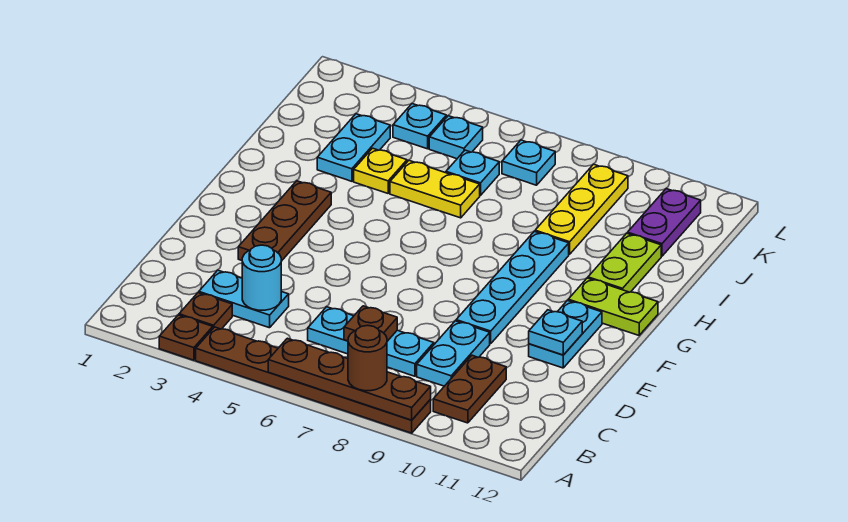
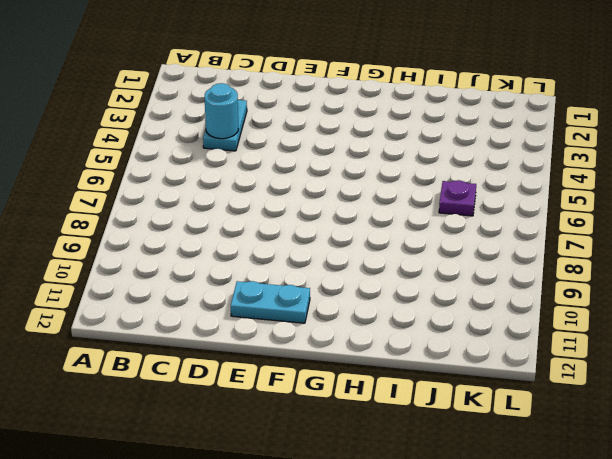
purple plate J6 level 1 -> cyan plate J6 level 1
none -> brown plate A3 level 1
none -> brown plate A4:A9 level 1
none -> brown plate B3 level 1

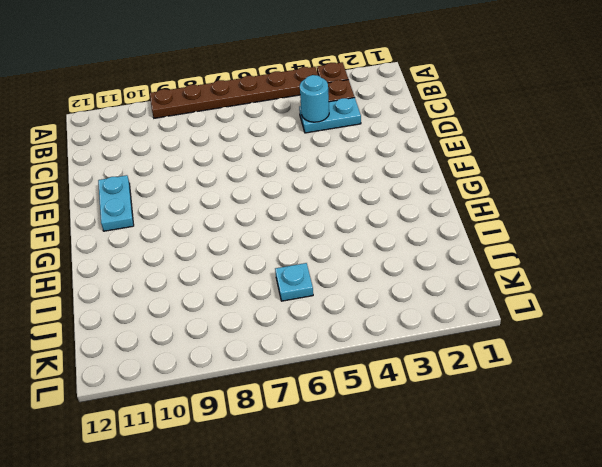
none -> brown plate B10:C10 level 1
none -> cyan plate C6:C8 level 1
none -> cyan plate C9:D9 level 1

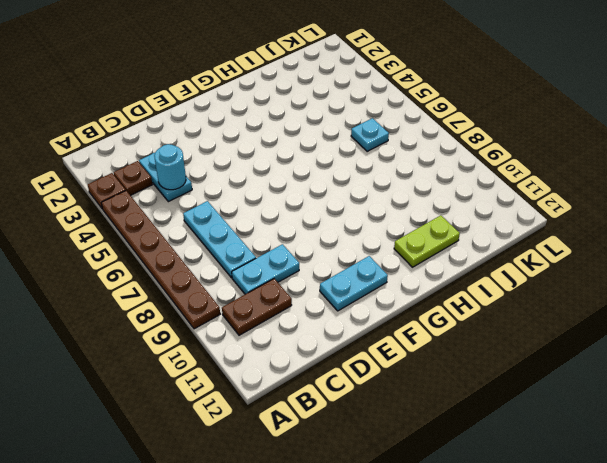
none -> brown plate E3:G3 level 1
none -> cyan plate E9:H9 level 1
none -> lime plate G11:G12 level 1

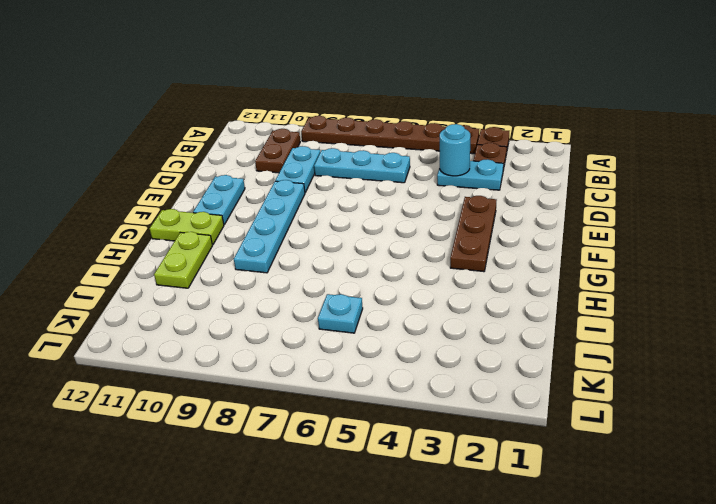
none -> cyan plate I3:J3 level 1
none -> yellow plate I4 level 1
none -> yellow plate I5:I6 level 1

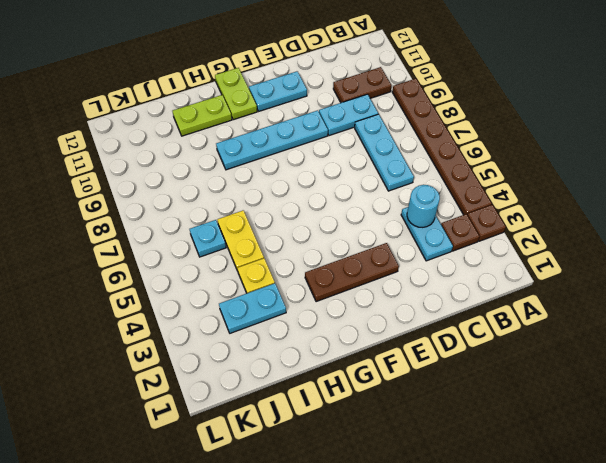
none -> yellow plate I9:K9 level 1
none -> purple plate J11:K11 level 1
none -> cyan plate K4 level 1

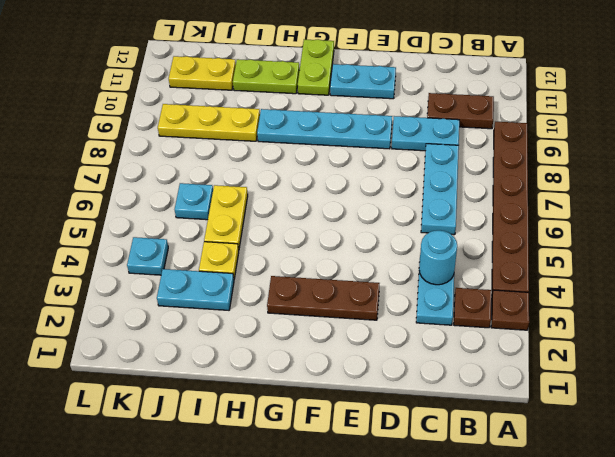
yellow plate J11:K11 level 1 -> purple plate J11:K11 level 1
none -> cyan plate K5 level 1
none -> cyan plate K7 level 1
none -> brown plate A6:A9 level 2

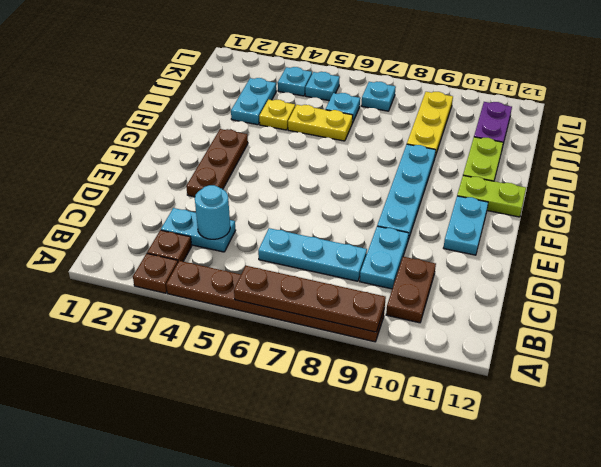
none -> brown plate C7 level 2
none -> cyan plate E11 level 2
none -> brown round brick A8 level 3

